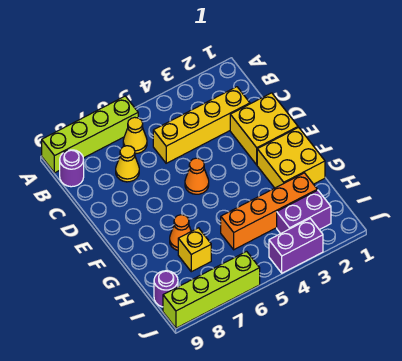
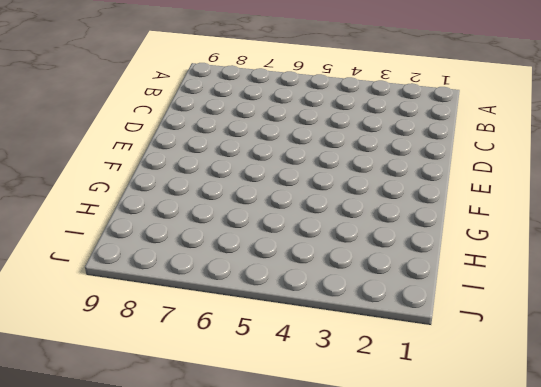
none -> lime brick A6:A9 level 1
none -> yellow cone B6 level 1
none -> purple round brick B9 level 1

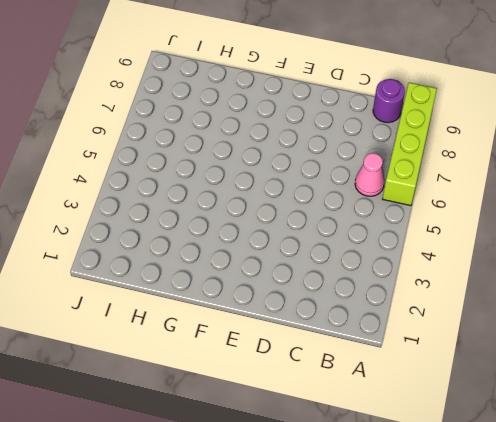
pink cone B6 level 1 -> yellow cone B6 level 1
none -> yellow brick C2:C5 level 1
none -> yellow cone C7 level 1
none -> yellow brick D1:E2 level 1

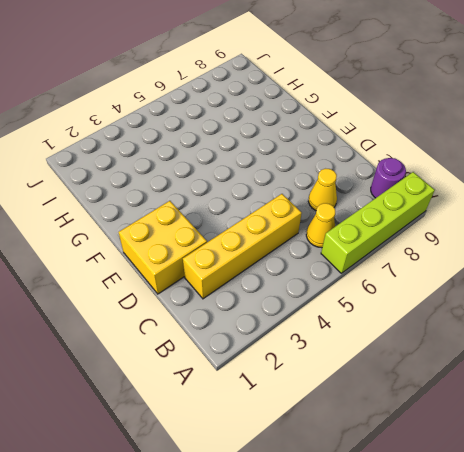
none -> orange cone E5 level 1
none -> yellow brick F1:G2 level 1
none -> orange cone G7 level 1

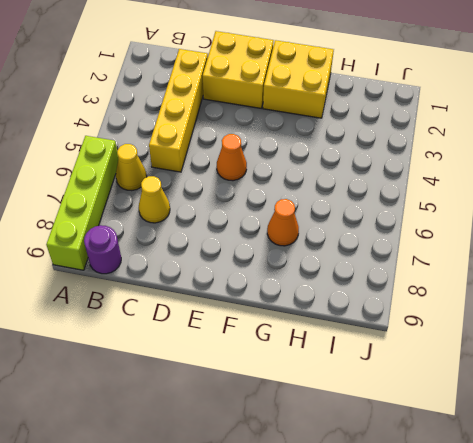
none -> orange brick H2:H5 level 1
none -> yellow brick H7 level 1
none -> purple brick I2:I3 level 1

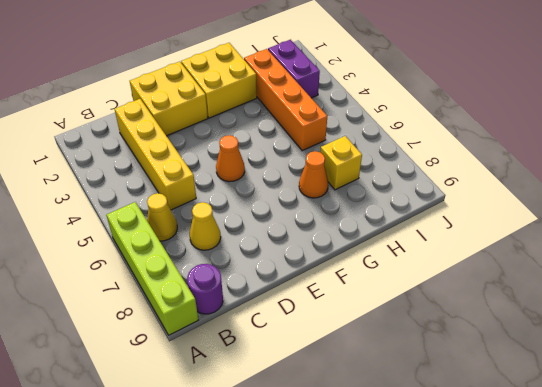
none -> purple round brick I9 level 1
none -> purple brick J3:J4 level 1
none -> lime brick J6:J9 level 1

